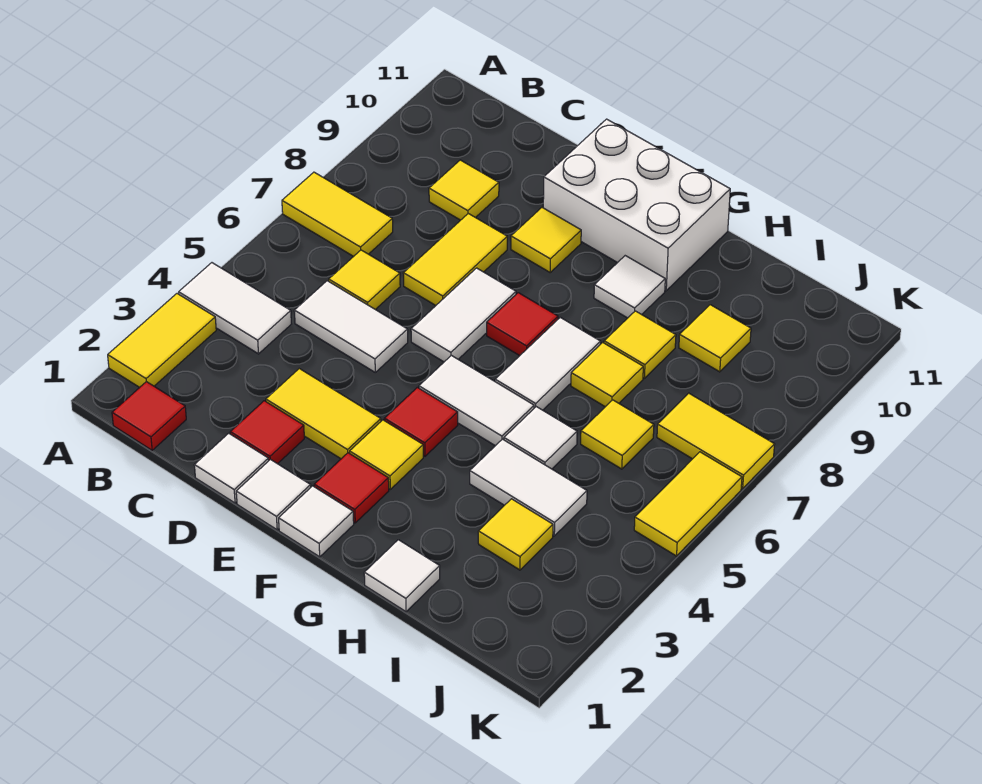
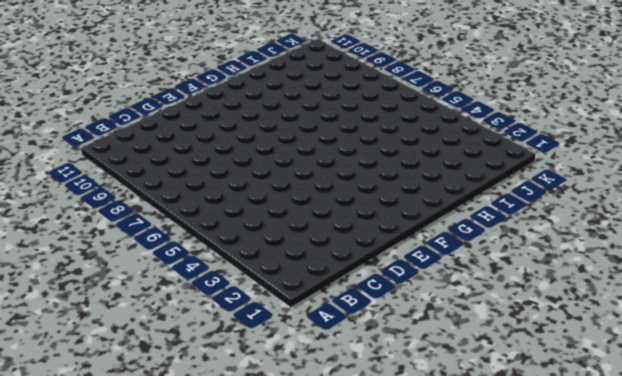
none -> yellow tile A2:A3 level 1
none -> white tile A4:B4 level 1
none -> yellow tile A7:B7 level 1
none -> red tile B1 level 1

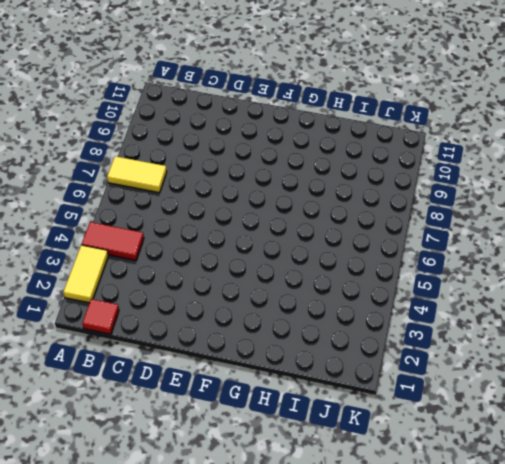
red tile A4:B4 level 1 -> white tile A4:B4 level 1
none -> white tile C5:D5 level 1
none -> yellow tile C6 level 1
none -> yellow tile C9 level 1
none -> white tile D1 level 1

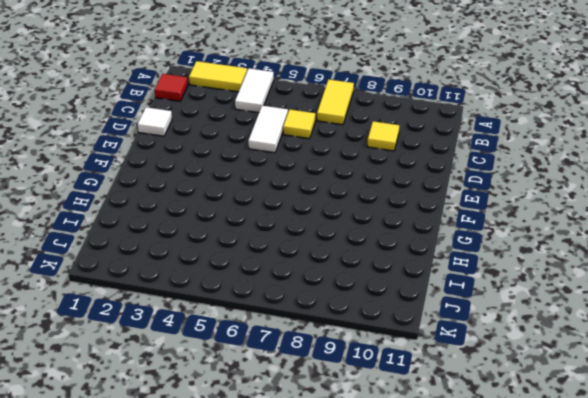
none -> red tile D2 level 1
none -> yellow tile D3:E3 level 1
none -> yellow tile D7:D8 level 1
none -> white tile E1 level 1

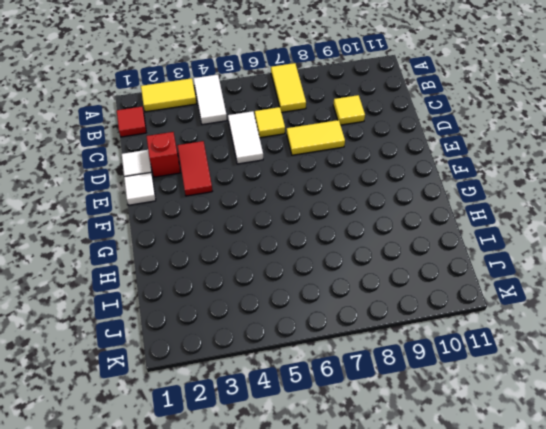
red brick D2 level 1 -> red tile D2 level 1
red tile D3:E3 level 1 -> yellow tile D3:E3 level 1
none -> white tile E6:E7 level 1
none -> yellow tile E9 level 1
none -> white brick E10:G11 level 1
none -> white tile F1 level 1

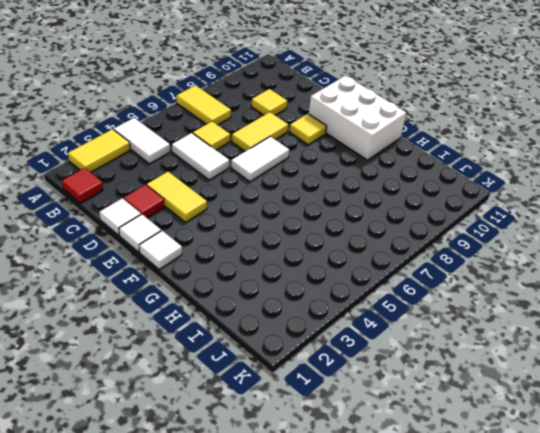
none -> red tile F2 level 1
none -> yellow tile F3 level 1
none -> red tile F4 level 1
none -> white tile F5:G5 level 1

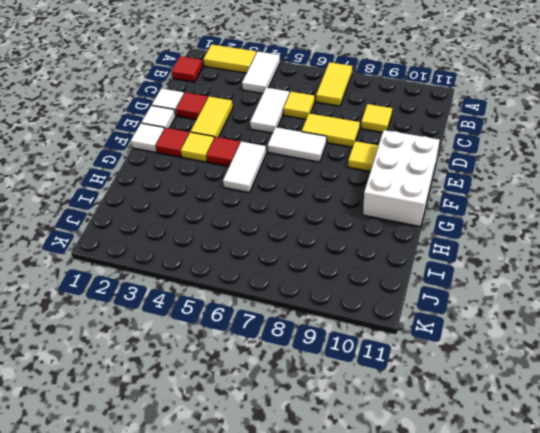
none -> red tile F7 level 1
none -> white tile G6:G7 level 1
none -> white tile G9 level 1
none -> white tile H1 level 1

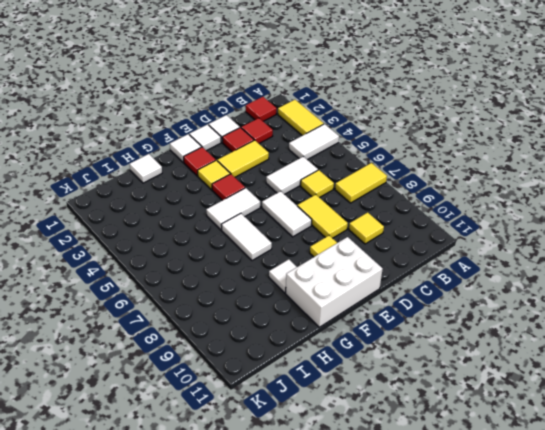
red tile C2 level 1 -> red tile F7 level 1
none -> white tile H4:I4 level 1
none -> white tile H5 level 1
none -> yellow tile H7 level 1
none -> yellow tile H8 level 1

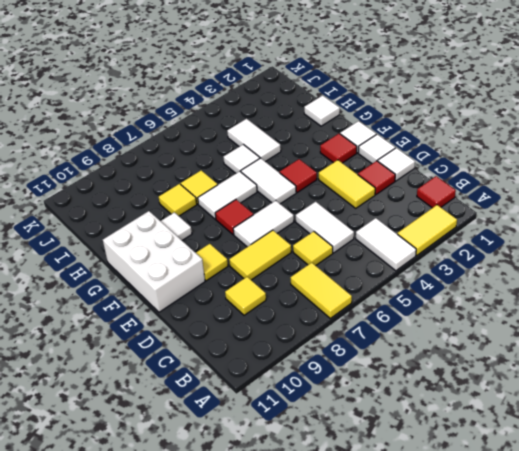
none -> yellow tile F3 level 1
none -> yellow tile I3 level 1
none -> yellow tile I6 level 1
none -> yellow tile I9 level 1

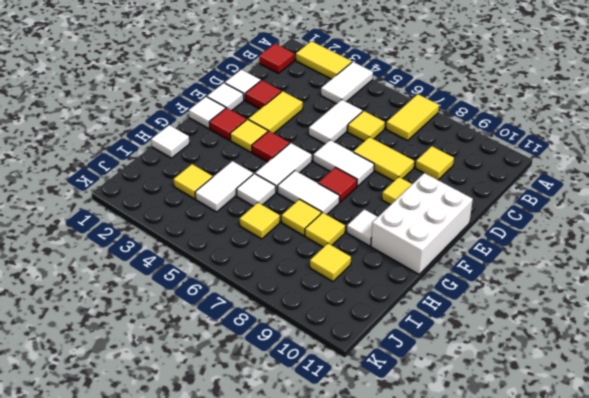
none -> yellow tile J7:K7 level 1
none -> yellow tile K5:K6 level 1

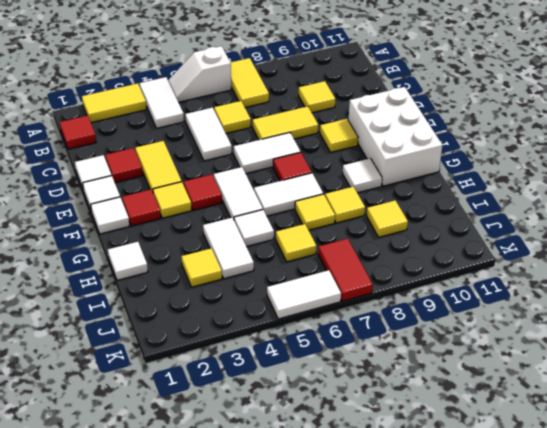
white slope A5:A6 level 1 top 6 -> none
red tile J7:K7 level 1 -> yellow tile J7:K7 level 1
white tile K5:K6 level 1 -> yellow tile K5:K6 level 1

